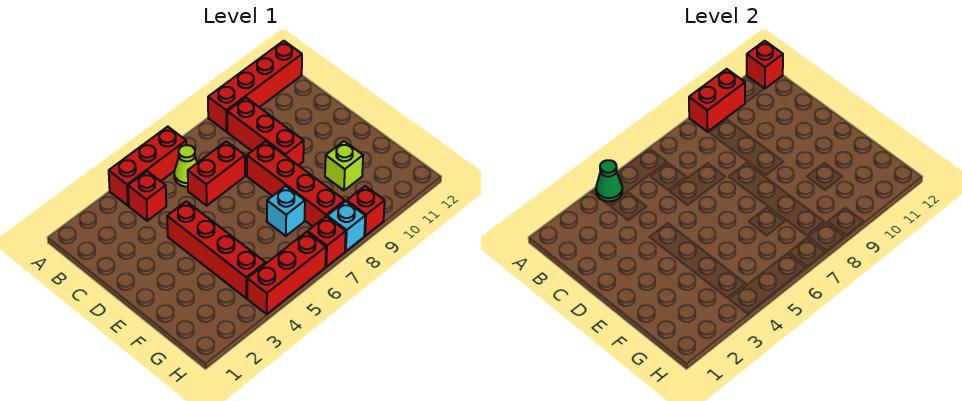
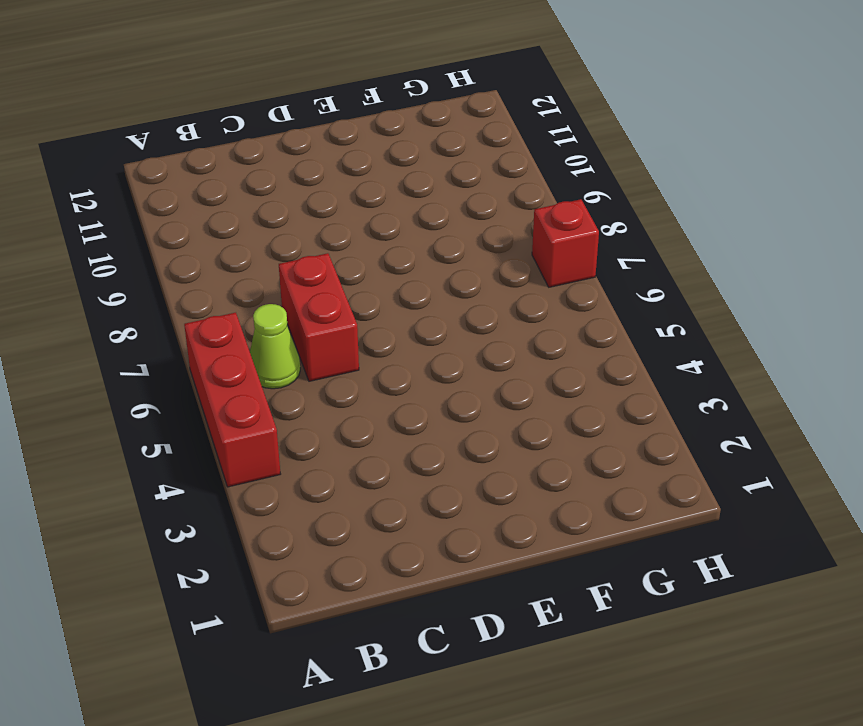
none -> red brick A9:A12 level 1
none -> red brick B4 level 1
none -> red brick B9:D9 level 1

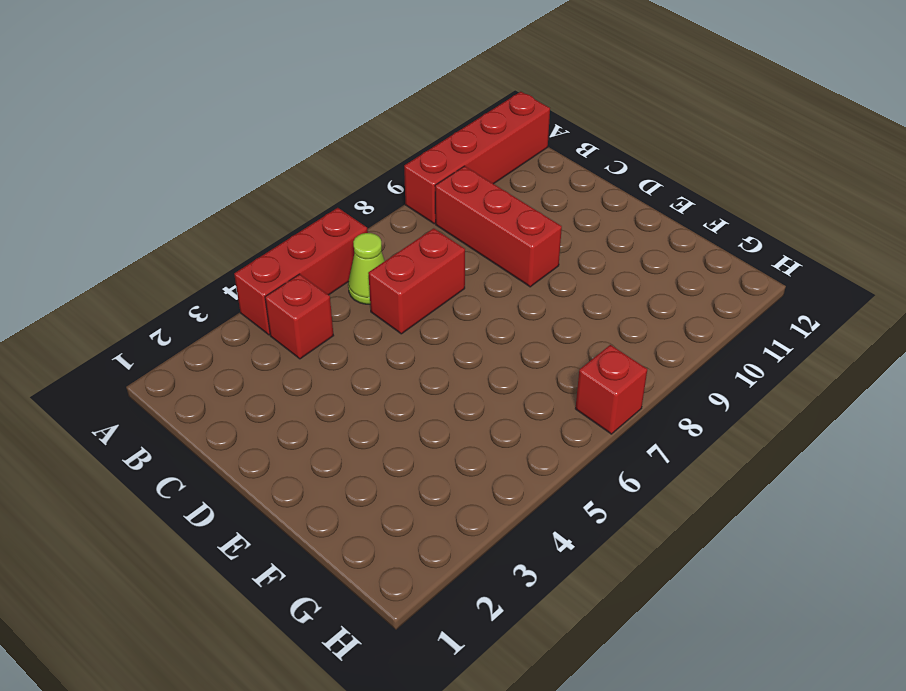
none -> red brick D4:G4 level 1
none -> red brick D8:G8 level 1
none -> cyan brick F7 level 1

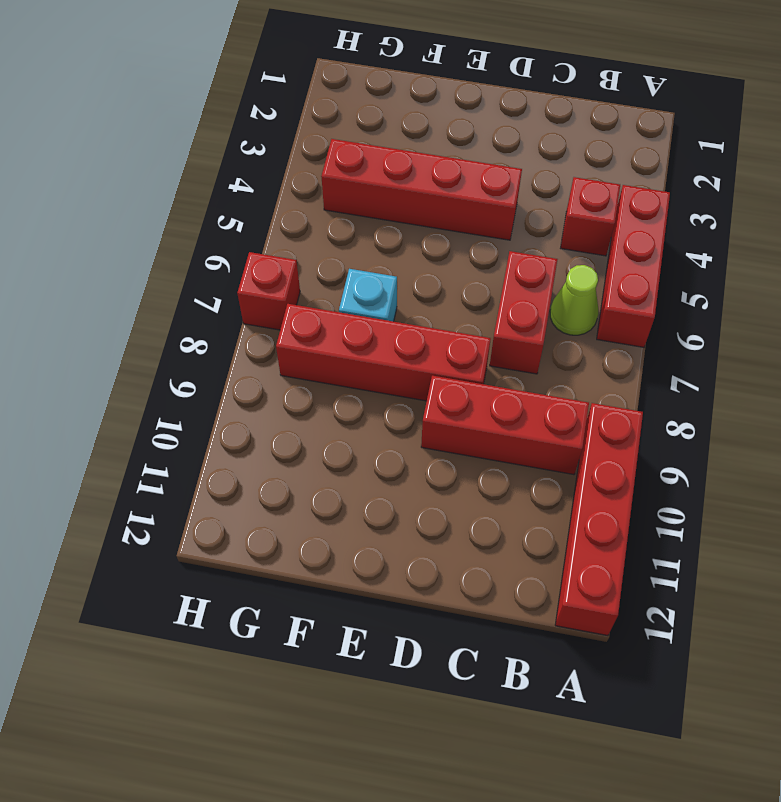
none -> lime brick F10 level 1
none -> red brick H4:H6 level 1
none -> cyan brick H8 level 1

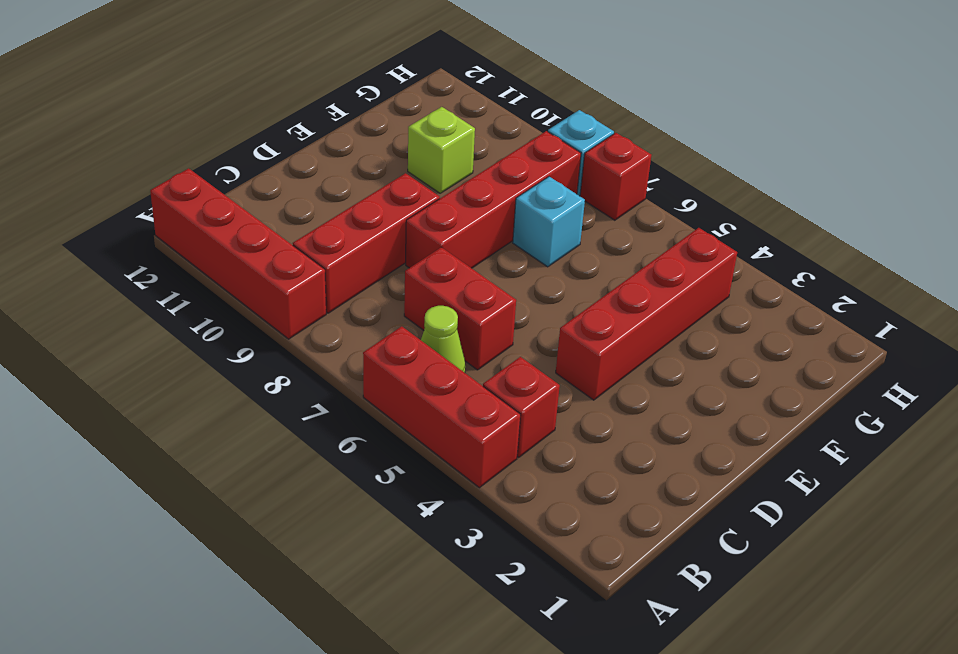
none -> red brick H4:H6 level 1
none -> red brick H9 level 1
none -> green cone A4 level 2

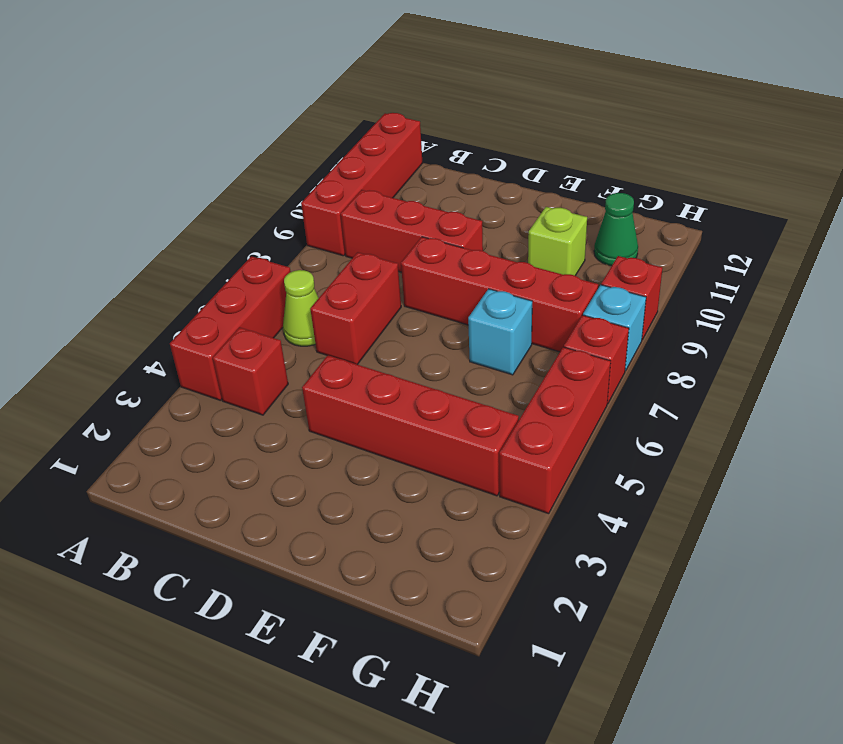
green cone G11 level 1 -> green cone A4 level 2
none -> red brick A9:A10 level 2
none -> red brick A12 level 2

